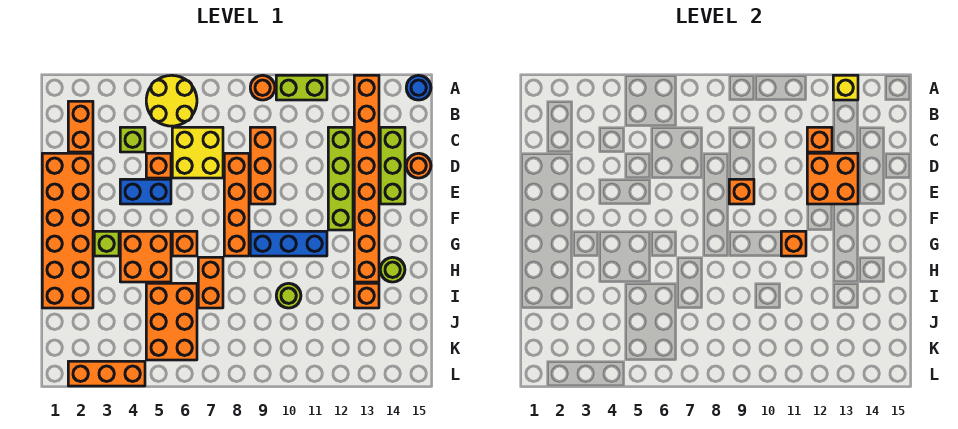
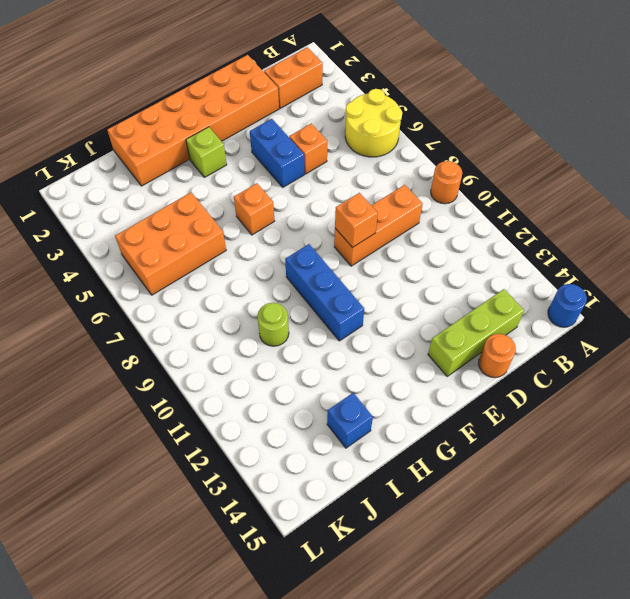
blue brick I14 level 1 -> none
none -> lime brick A10:A11 level 1
none -> orange brick A13:H13 level 1
none -> lime brick C4 level 1
none -> yellow brick C6:D7 level 1

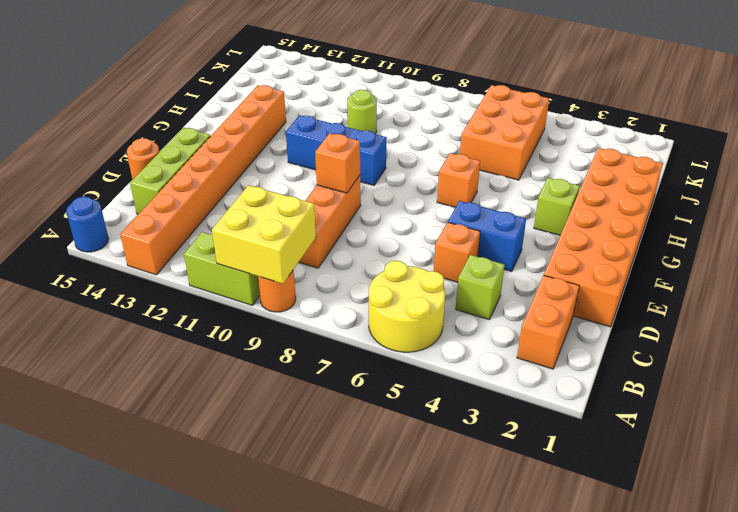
yellow brick A9:B10 level 2 -> yellow brick C6:D7 level 1
none -> lime brick C12:F12 level 1
none -> orange brick D8:G8 level 1
none -> orange brick G4:H5 level 1
none -> orange brick H7:I7 level 1

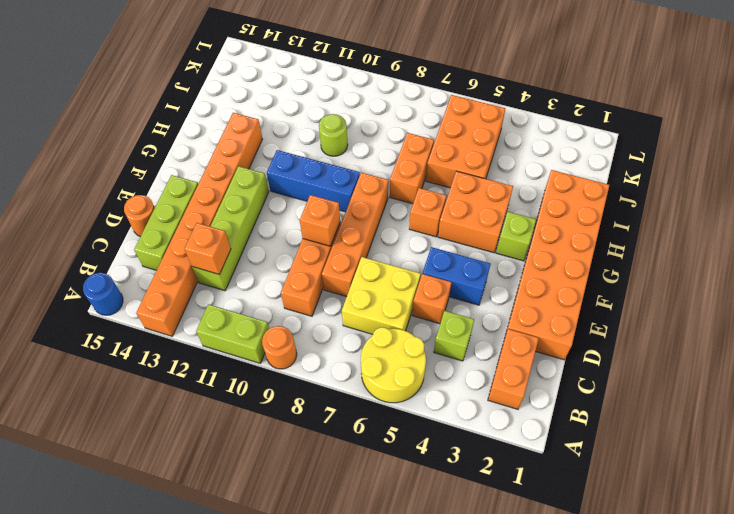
none -> lime round brick H14 level 1
none -> orange brick I13 level 1
none -> orange brick L2:L4 level 1
none -> yellow brick A13 level 2

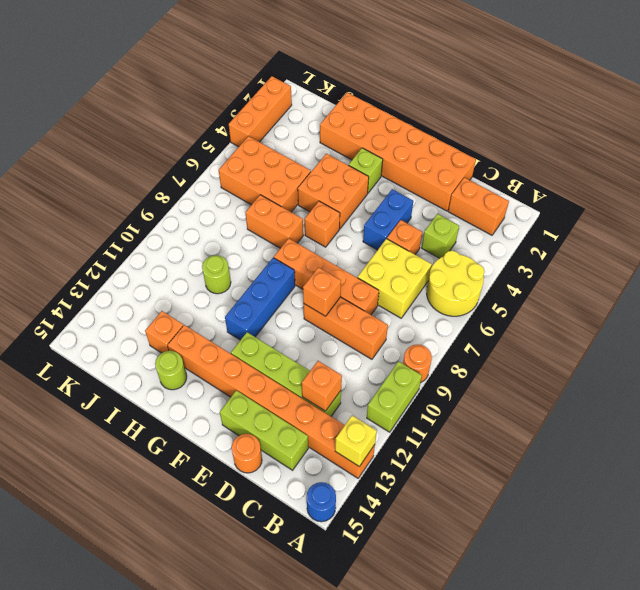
none -> orange brick D12:E13 level 2
none -> orange brick G11 level 2

